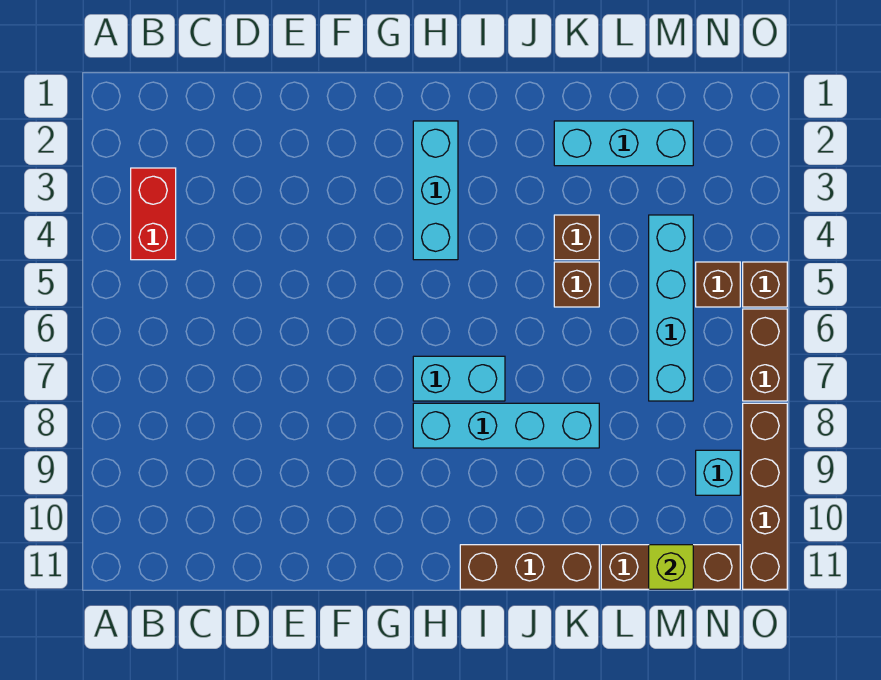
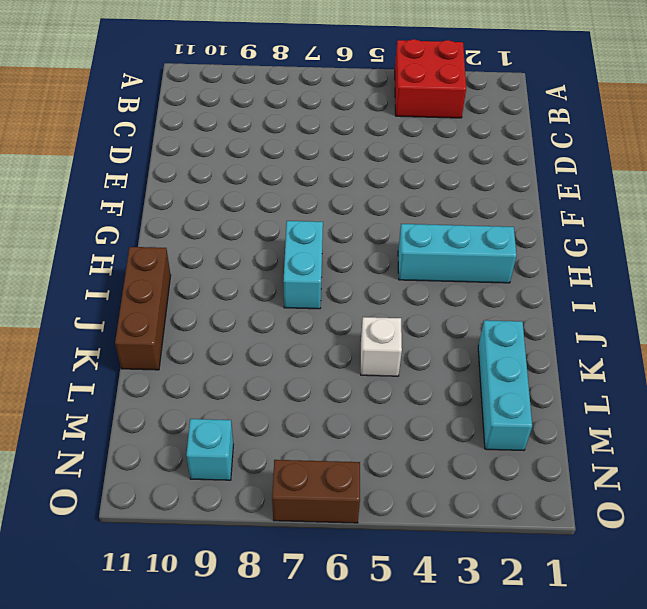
red brick A3:B4 level 1 -> red brick B3:B4 level 1
white brick K5 level 1 -> brown brick K5 level 1
none -> cyan brick H8:K8 level 1
none -> brown brick K4 level 1
none -> brown brick L11:N11 level 1

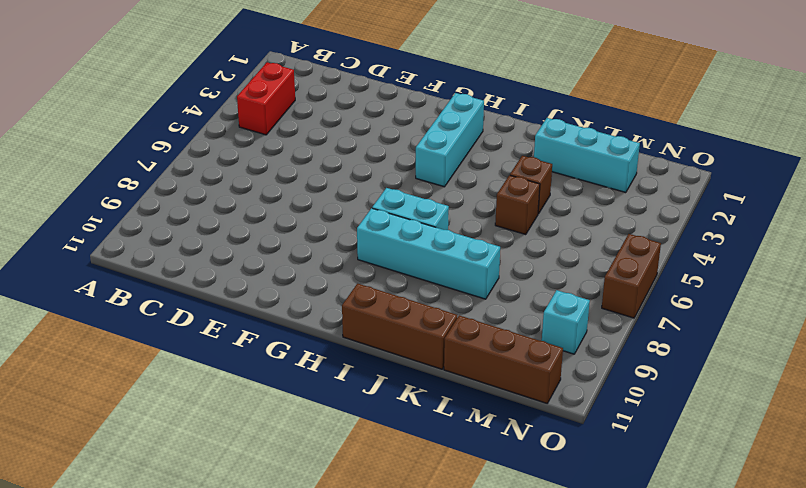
none -> cyan brick M4:M7 level 1
none -> brown brick N5 level 1
none -> brown brick O5 level 1

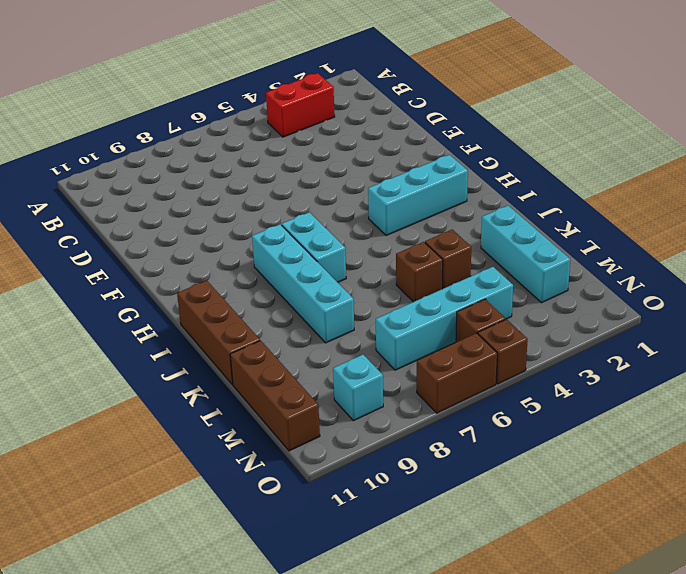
none -> brown brick O8:O11 level 1
none -> lime brick M11 level 2

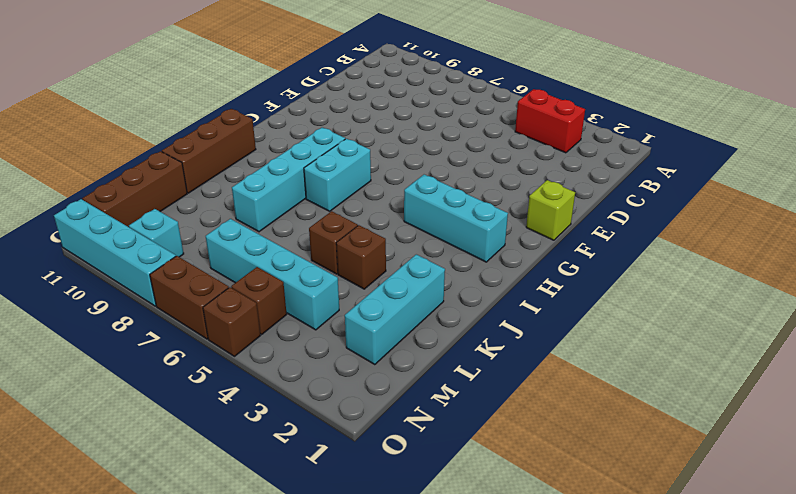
lime brick F1 level 1 -> lime brick M11 level 2
cyan brick O8:O11 level 1 -> brown brick O8:O11 level 1

